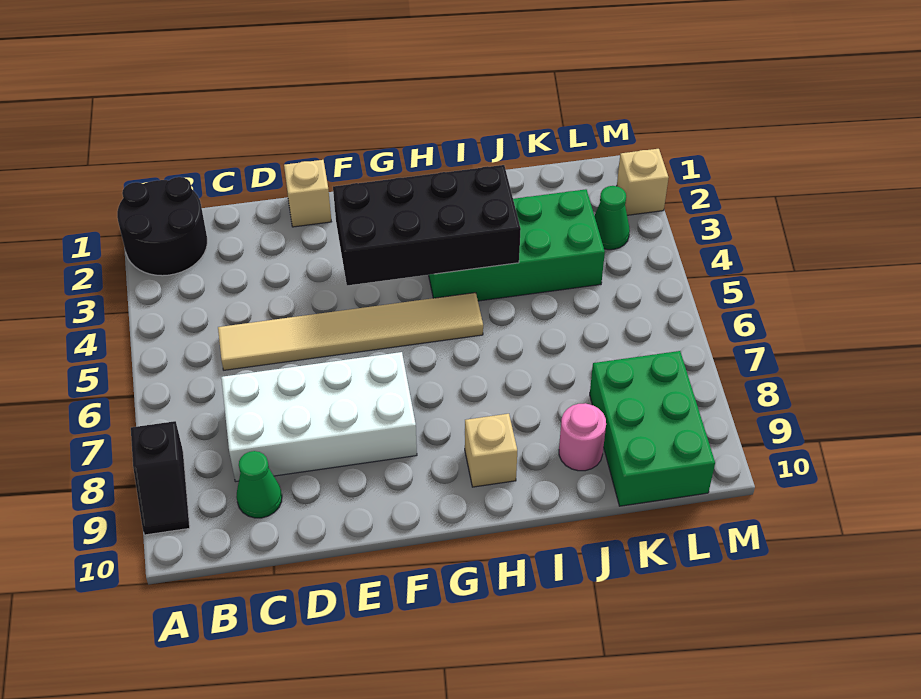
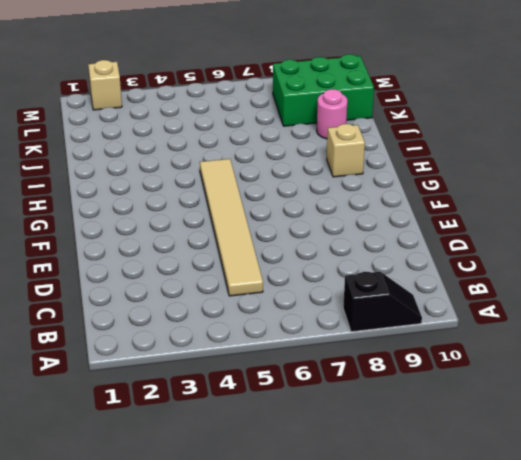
none -> black round brick A1:B2 level 1
none -> white brick C7:F8 level 1
none -> green cone C9 level 1

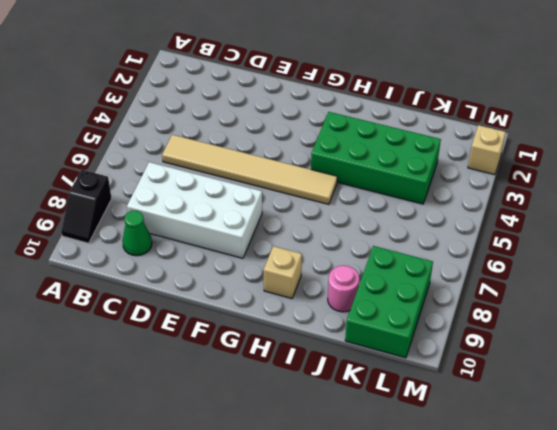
none -> black round brick A1:B2 level 1
none -> tan brick E1 level 1
none -> green cone L3 level 1

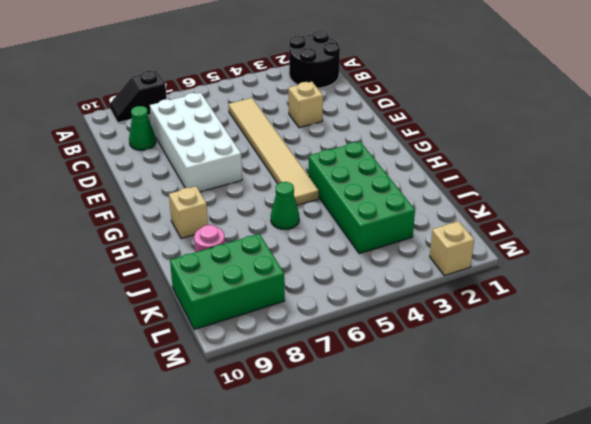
tan brick D3 level 1 -> tan brick E1 level 1
green cone I6 level 1 -> green cone L3 level 1
none -> black brick F3:I4 level 2

